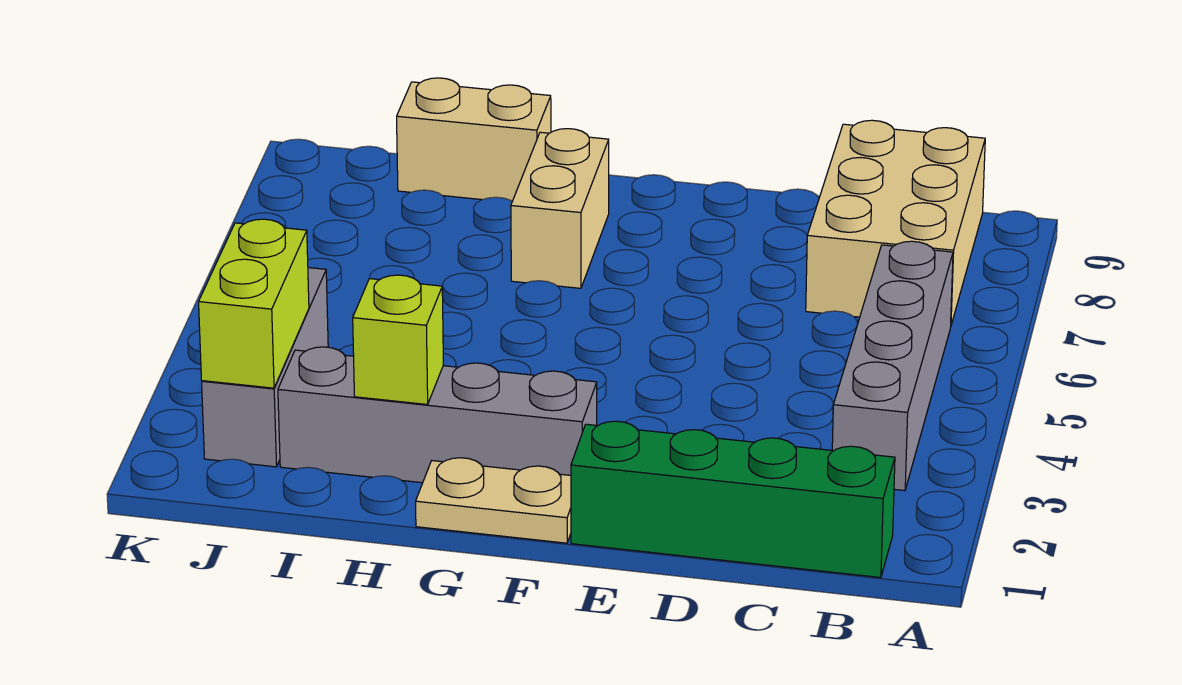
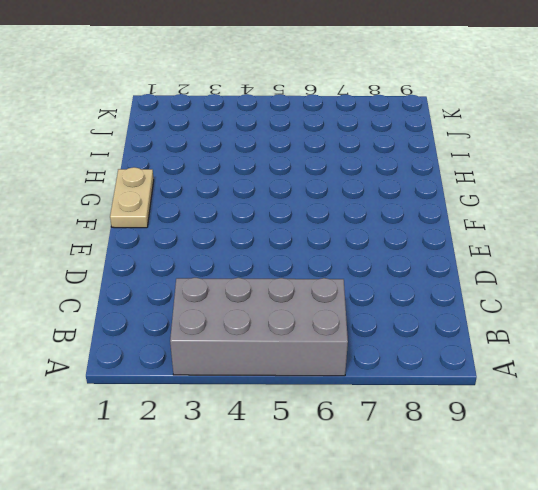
grey brick A3:B6 level 1 -> grey brick B3:B6 level 1
none -> green brick B1:E1 level 1
none -> tan brick B7:C9 level 1

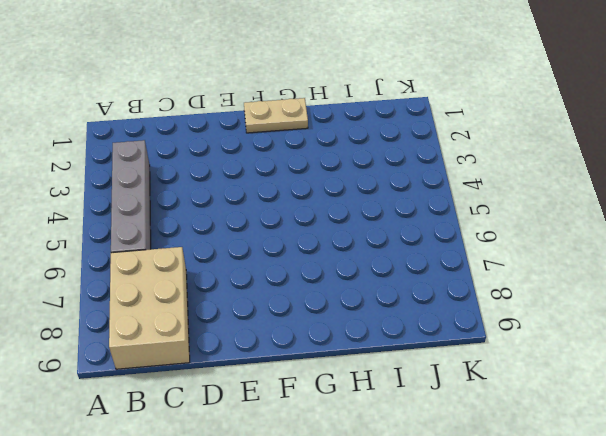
none -> green brick B1:E1 level 1
none -> grey brick F2:I2 level 1

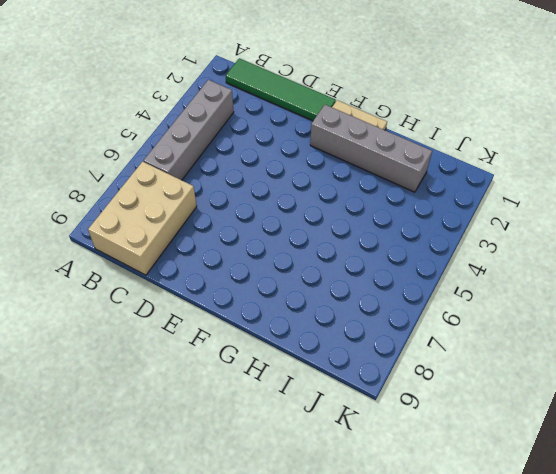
green tile B1:E1 level 1 -> green brick B1:E1 level 1
none -> tan brick G7:G8 level 1
none -> tan brick H9:I9 level 1

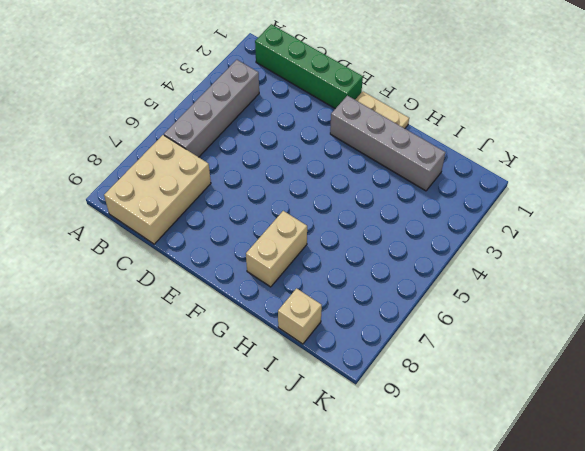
tan brick I9 level 1 -> tan brick H9:I9 level 1
none -> grey brick J2:J4 level 1
none -> lime brick H2 level 2

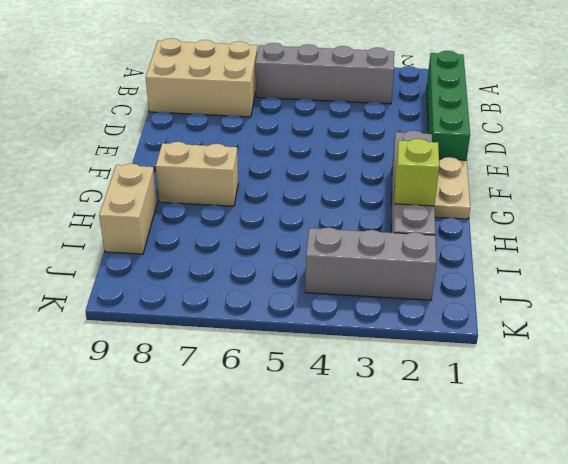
none -> lime brick J2:J3 level 2

